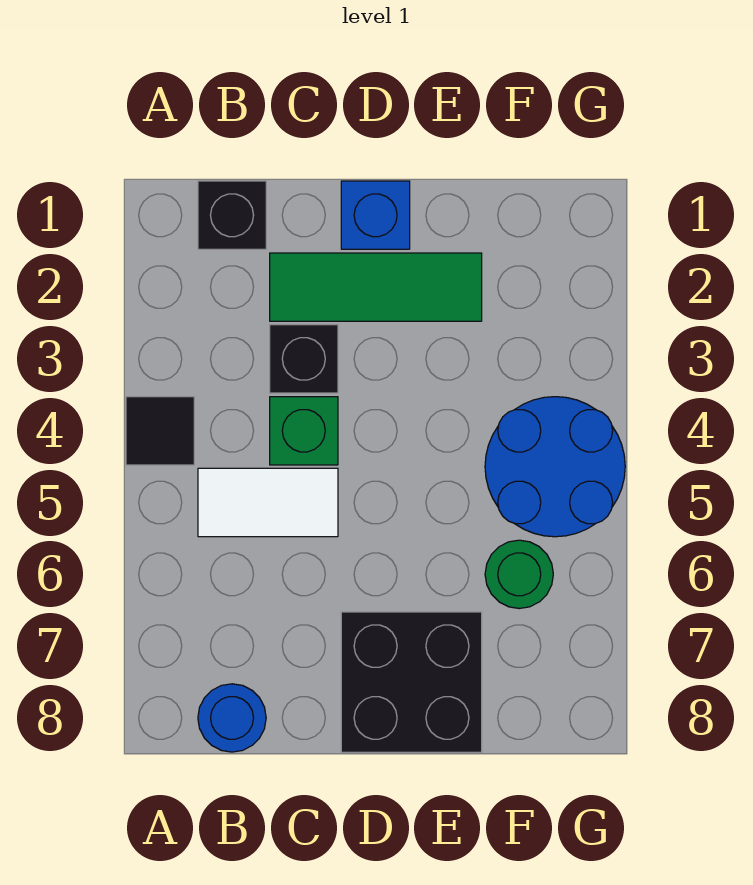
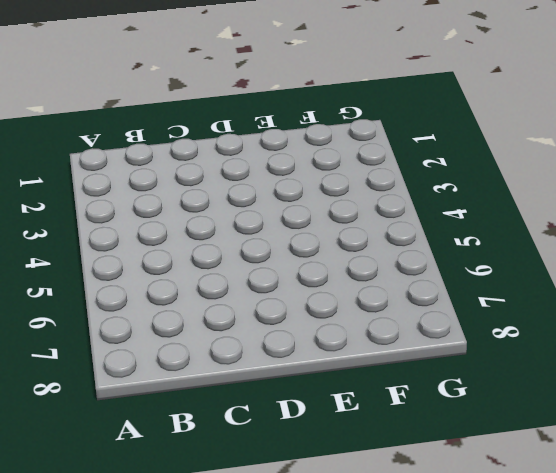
none -> black tile A4 level 1
none -> black brick B1 level 1

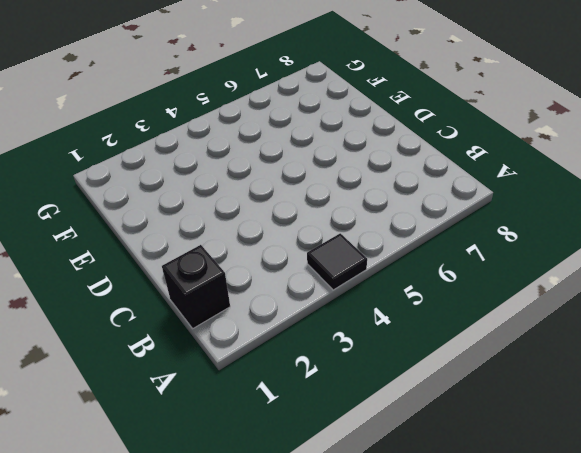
none -> white tile B5:C5 level 1
none -> blue round brick B8 level 1

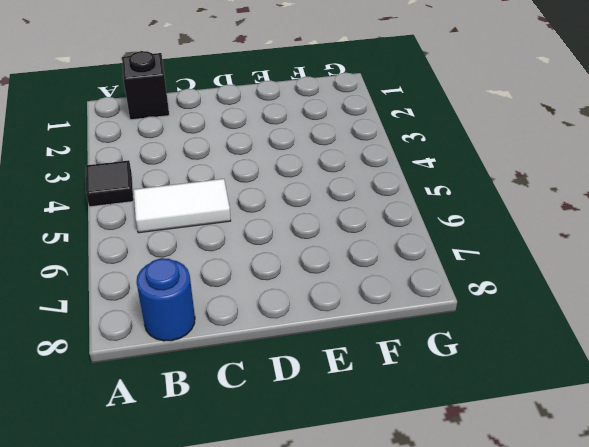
none -> green tile C2:E2 level 1
none -> black brick C3 level 1

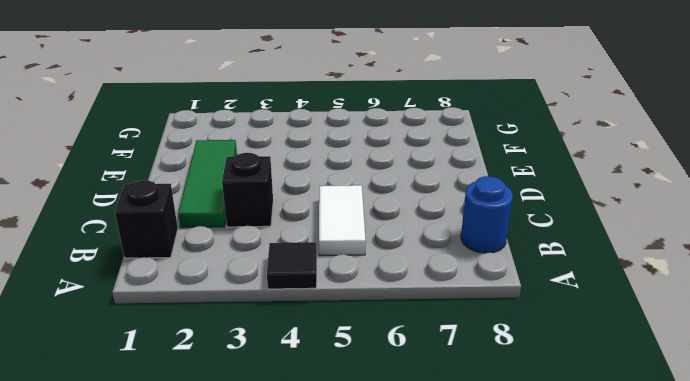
none -> green brick C4 level 1
none -> blue brick D1 level 1

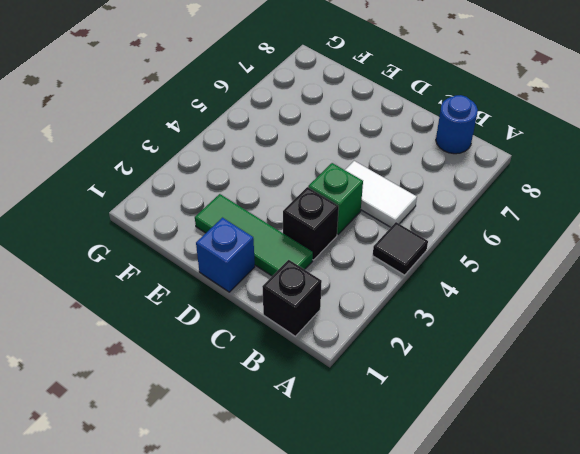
none -> black brick D7:E8 level 1
none -> blue round brick F4:G5 level 1

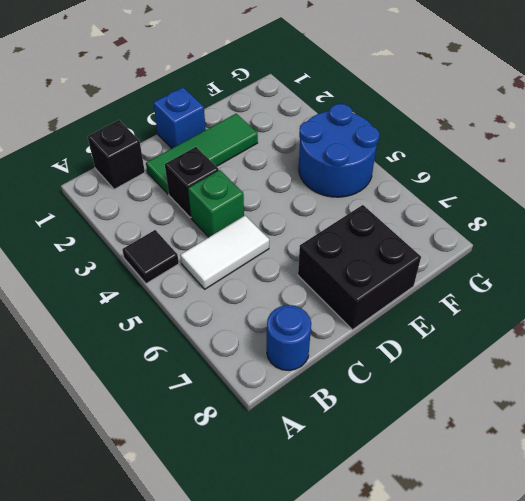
none -> green round brick F6 level 1

